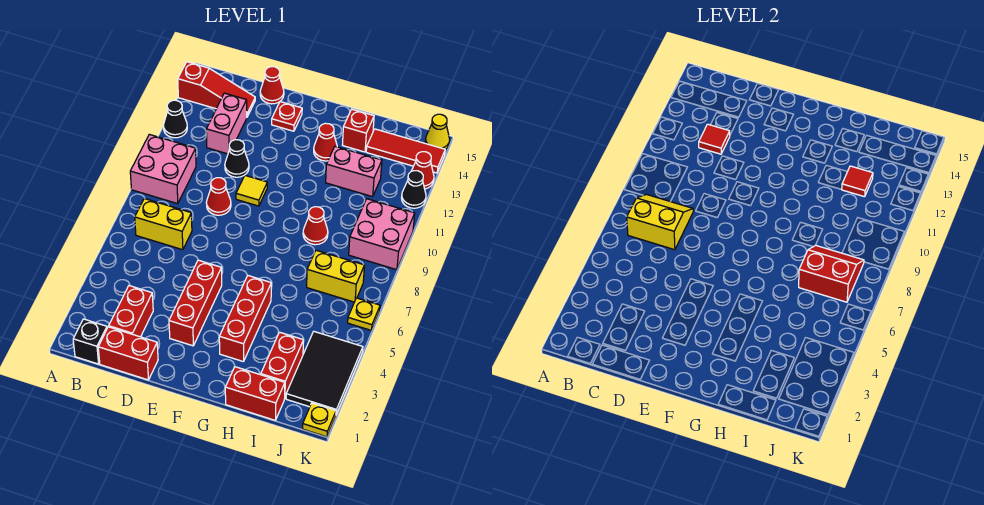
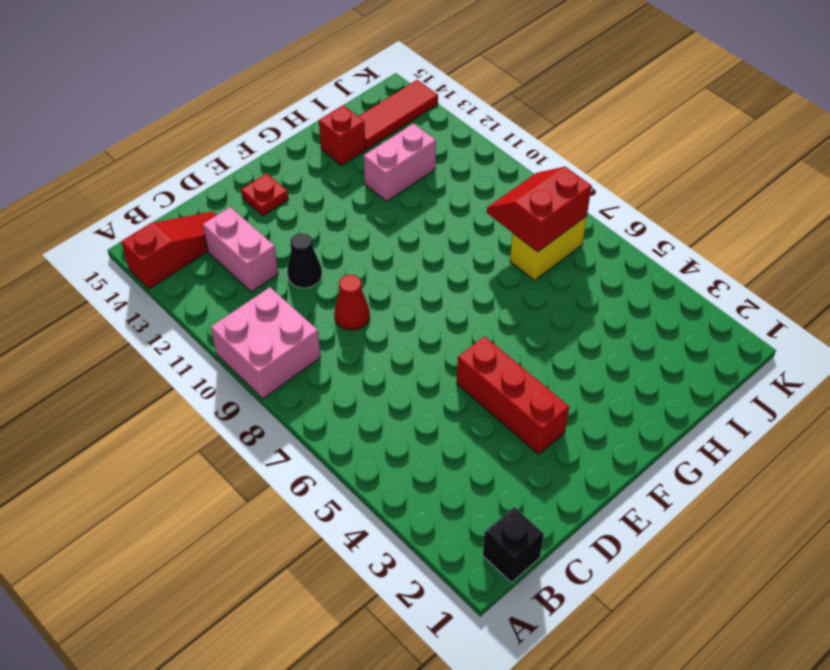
none -> black cone A12 level 1
none -> yellow brick B7:C7 level 1
none -> red brick C1:D1 level 1
none -> red brick C2:C3 level 1

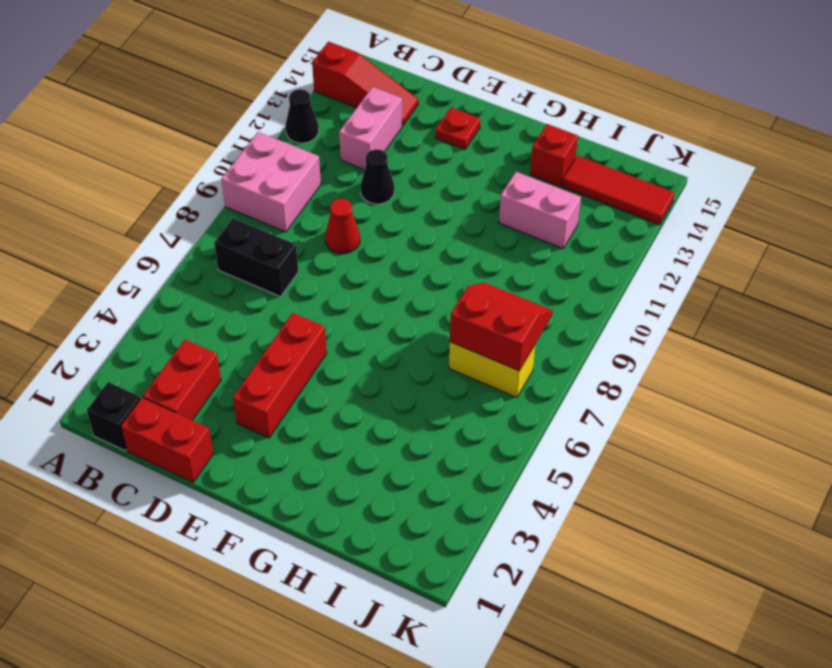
black brick B7:C7 level 1 -> yellow brick B7:C7 level 1
none -> red cone D15 level 1
none -> yellow tile E10 level 1
none -> red brick G3:G5 level 1
none -> red cone G13 level 1

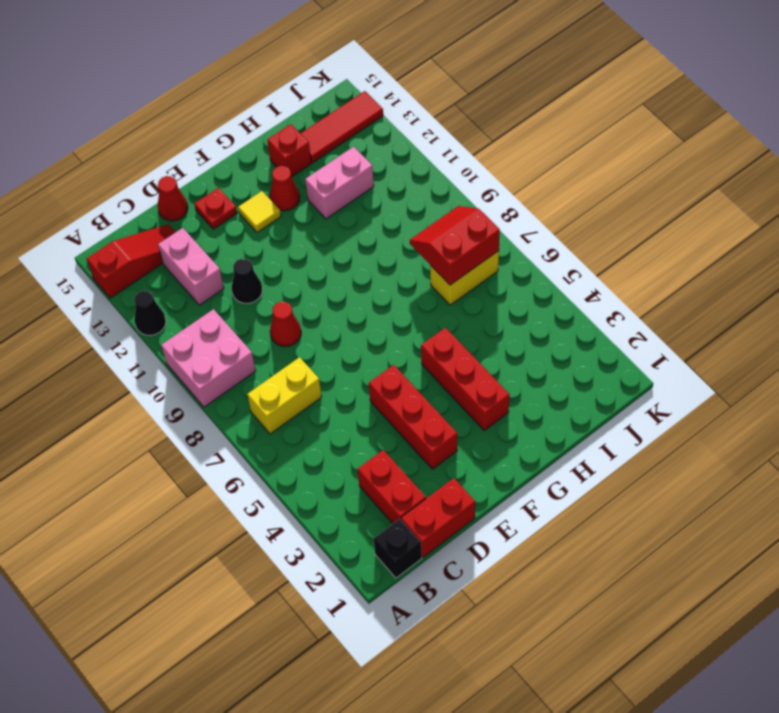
yellow tile F13 level 1 -> yellow tile E10 level 1
none -> red brick H1:I1 level 1
none -> red cone H9 level 1
none -> red brick I2:I3 level 1
none -> black tile J2:K4 level 1

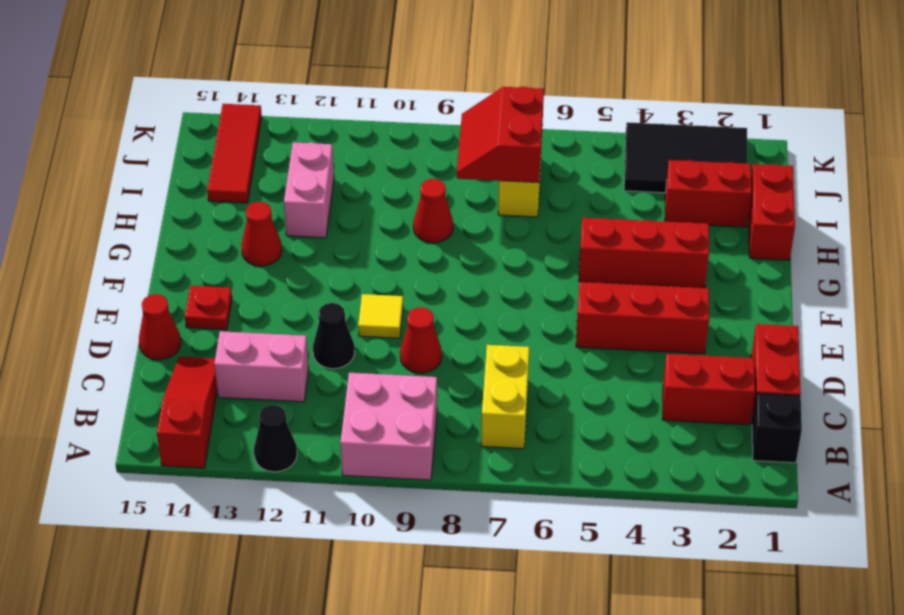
none -> red brick H14 level 1
none -> pink brick J9:K10 level 1
none -> yellow plate K1 level 1
none -> yellow plate K6 level 1

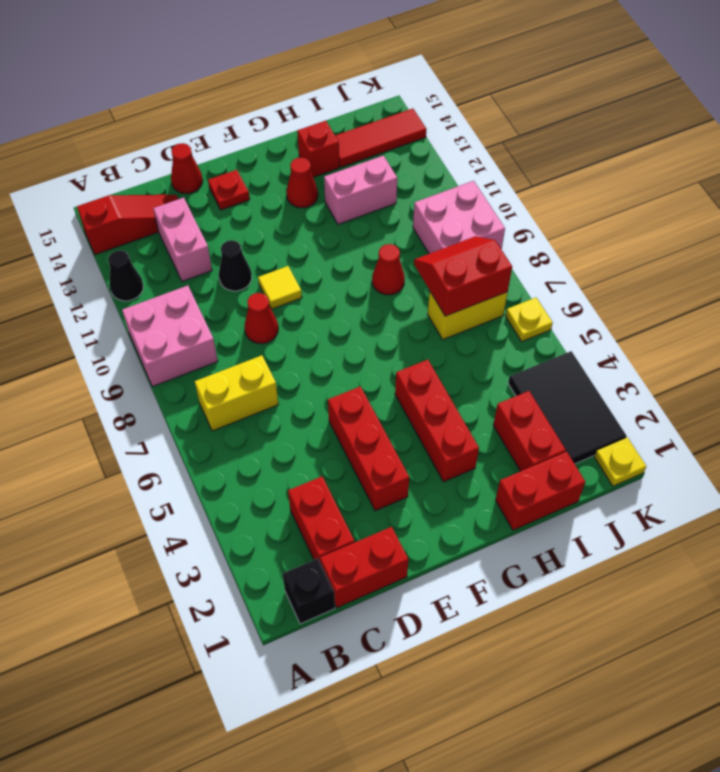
none -> black cone K12 level 1
none -> red cone K13 level 1
none -> yellow cone K15 level 1
none -> yellow slope B7:C8 level 2 top 7

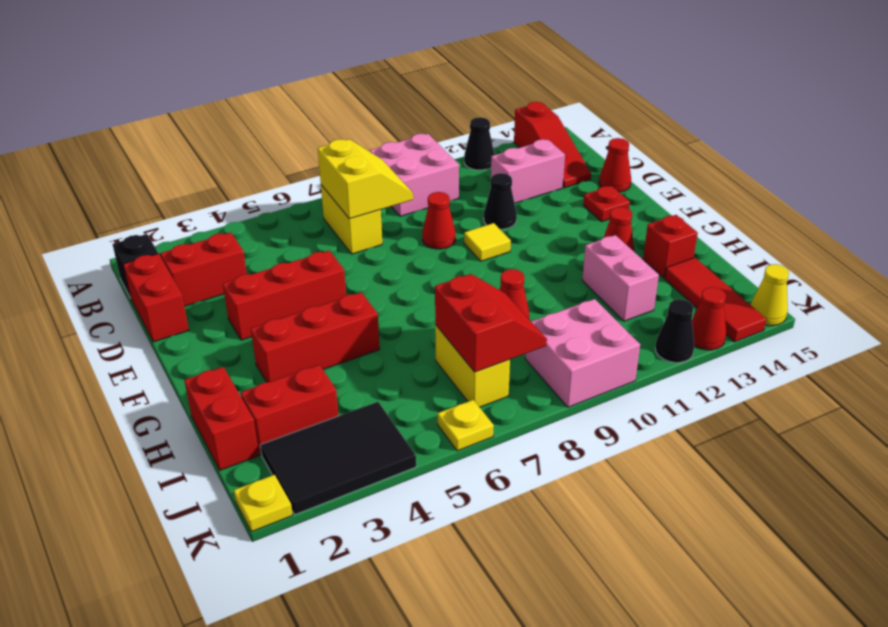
none -> red tile C12 level 2
none -> red tile I12 level 2

